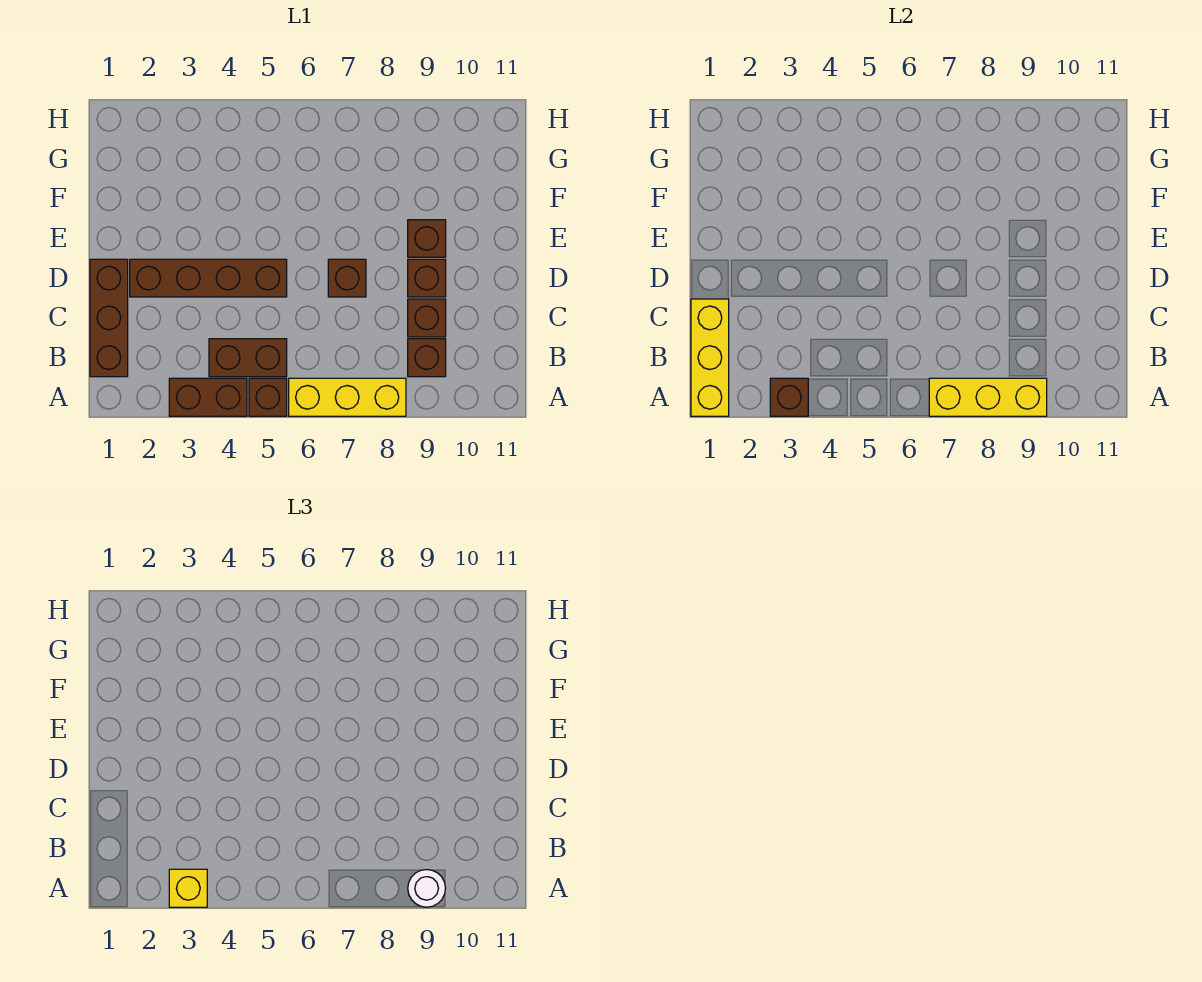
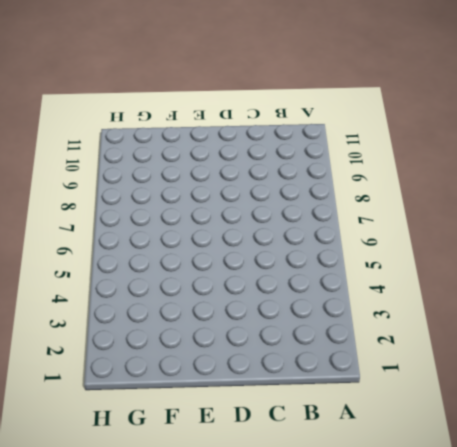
none -> brown brick A3:A4 level 1
none -> brown brick A5 level 1
none -> yellow brick A6:A8 level 1

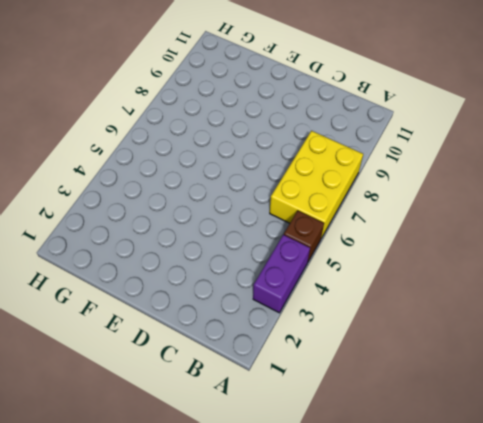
purple brick A3:A4 level 1 -> brown brick A3:A4 level 1
yellow brick A6:B8 level 1 -> yellow brick A6:A8 level 1
none -> brown brick B1:D1 level 1
none -> brown brick B4:B5 level 1
none -> brown brick B9 level 1

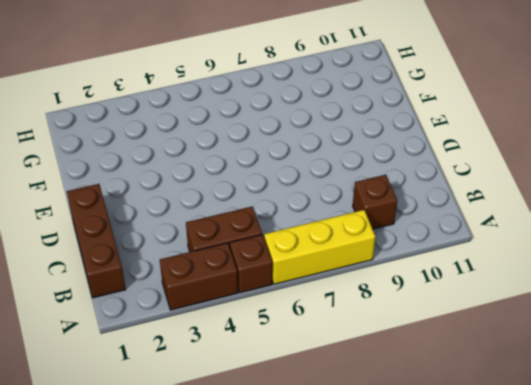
none -> brown brick C9 level 1
none -> brown brick D2:D5 level 1
none -> brown brick D7 level 1

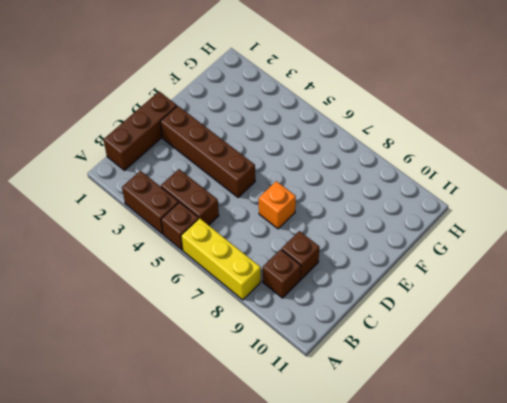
orange brick D7 level 1 -> brown brick D7 level 1
none -> brown brick D9 level 1
none -> brown brick E9 level 1
none -> yellow brick A1:C1 level 2

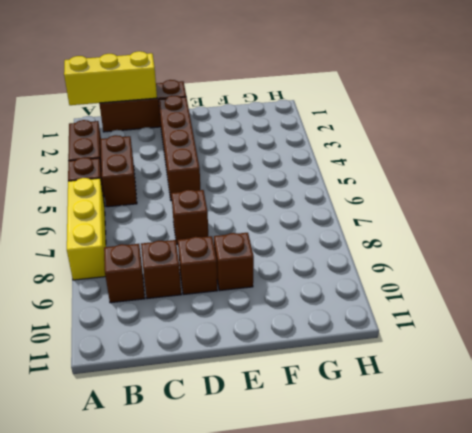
none -> brown brick A3 level 2
none -> yellow brick A7:A9 level 2
none -> yellow brick A3 level 3

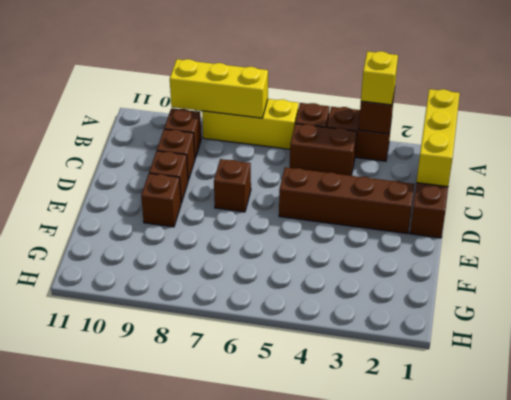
none -> white round brick A9 level 3

